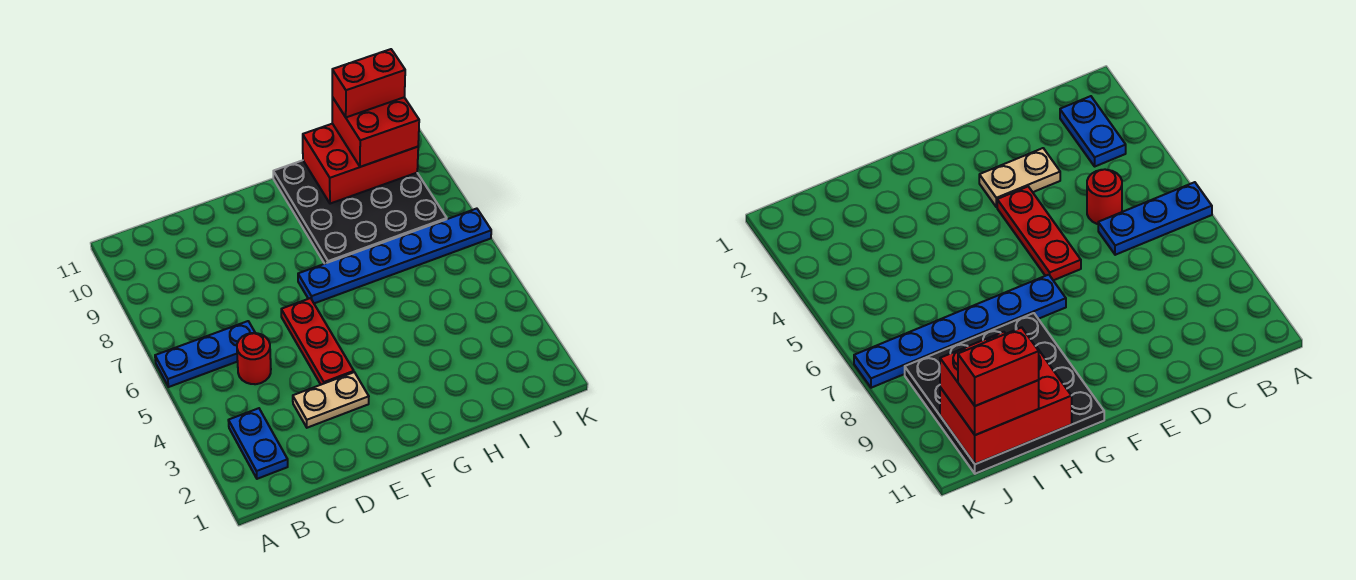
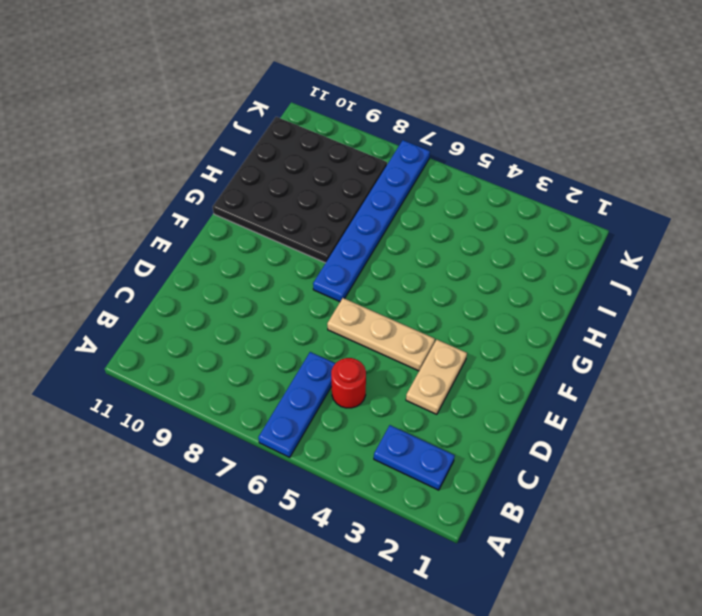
tan plate E4:E6 level 1 -> red plate E4:E6 level 1
none -> red brick H10:J11 level 2
none -> red brick I10:J11 level 3

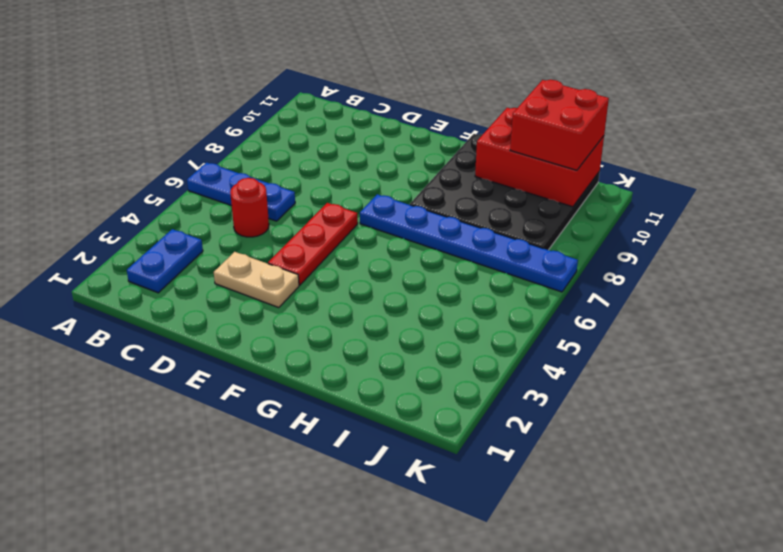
none -> red brick I11:J11 level 4

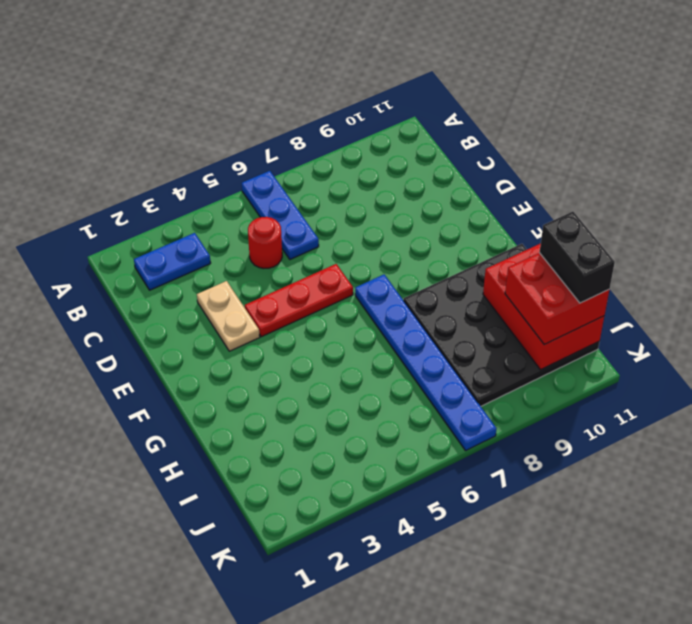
black brick I11:J11 level 4 -> red brick I11:J11 level 4

